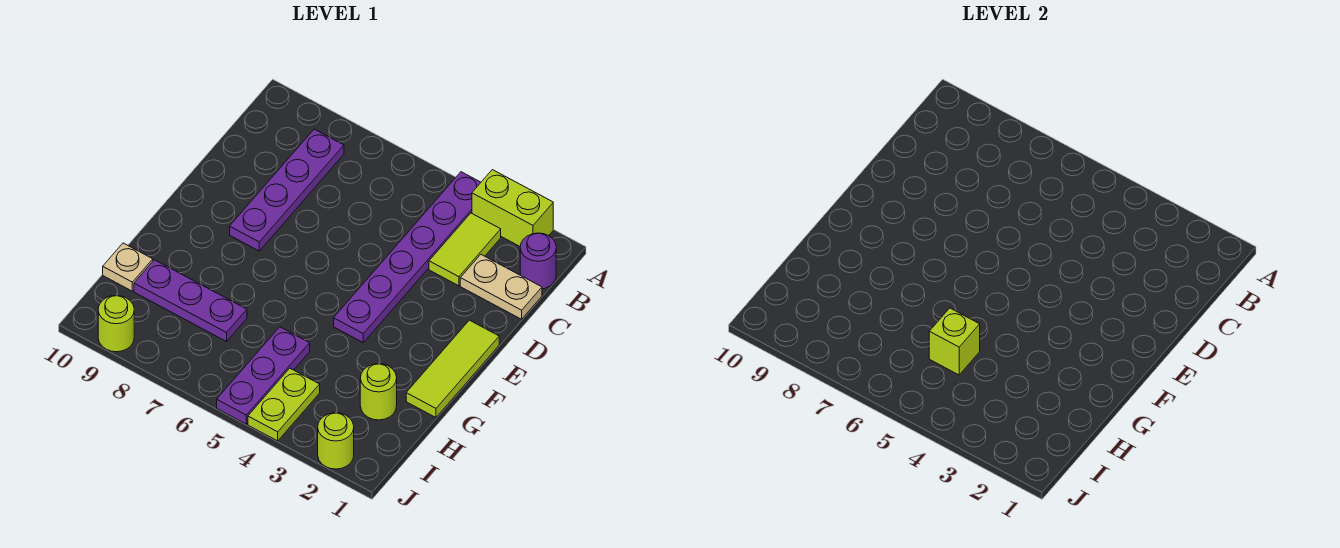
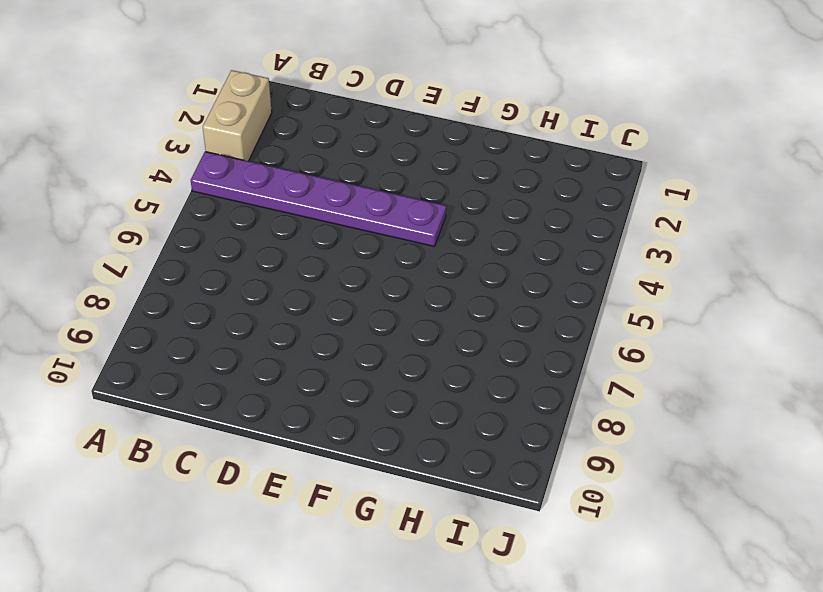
tan brick A2:A3 level 1 -> lime brick A2:A3 level 1
none -> purple round brick B1 level 1
none -> lime tile B3:C3 level 1
none -> purple plate B8:E8 level 1

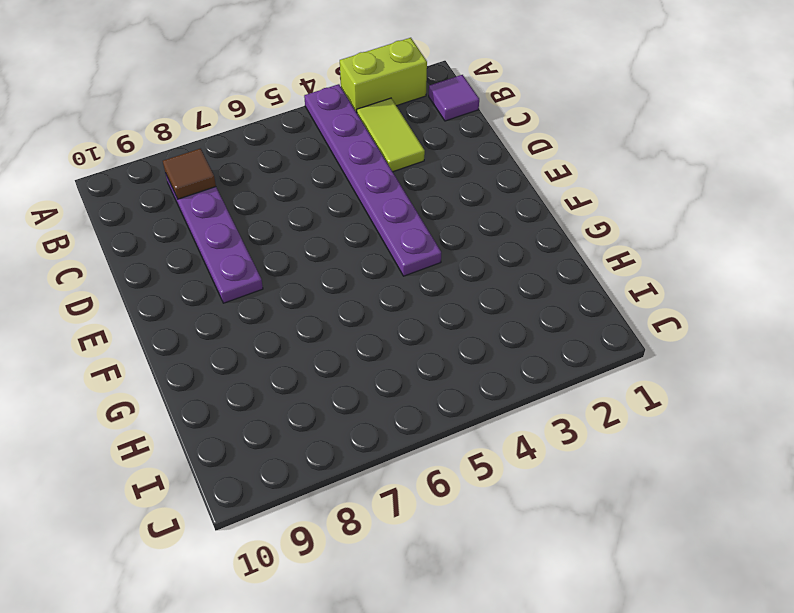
purple tile B1 level 1 -> purple round brick B1 level 1
brown tile B8 level 2 -> none
none -> tan plate C1:C2 level 1
none -> lime tile E1:G1 level 1
none -> lime round brick H2 level 1

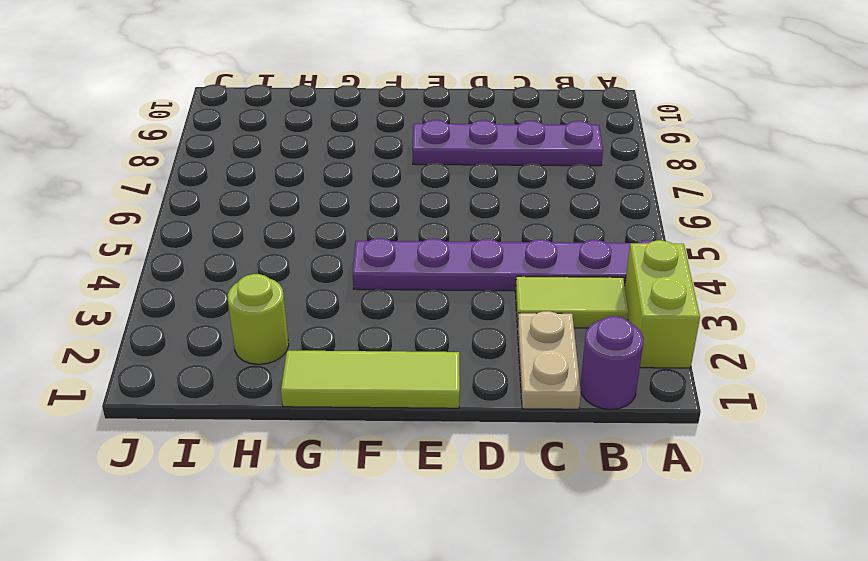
none -> purple plate H5:J5 level 1
none -> purple plate H7:H9 level 1
none -> tan plate H10 level 1

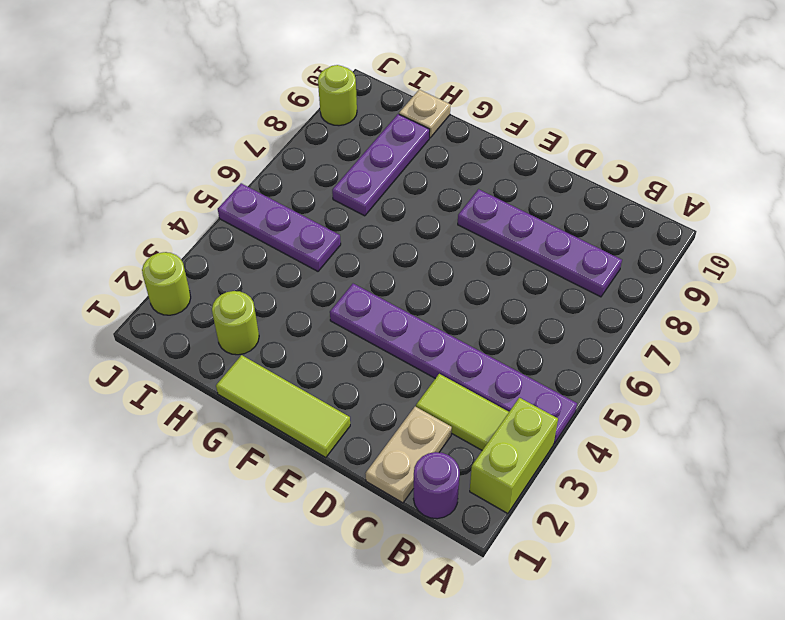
none -> lime plate I4:J4 level 1
none -> lime brick H5 level 2

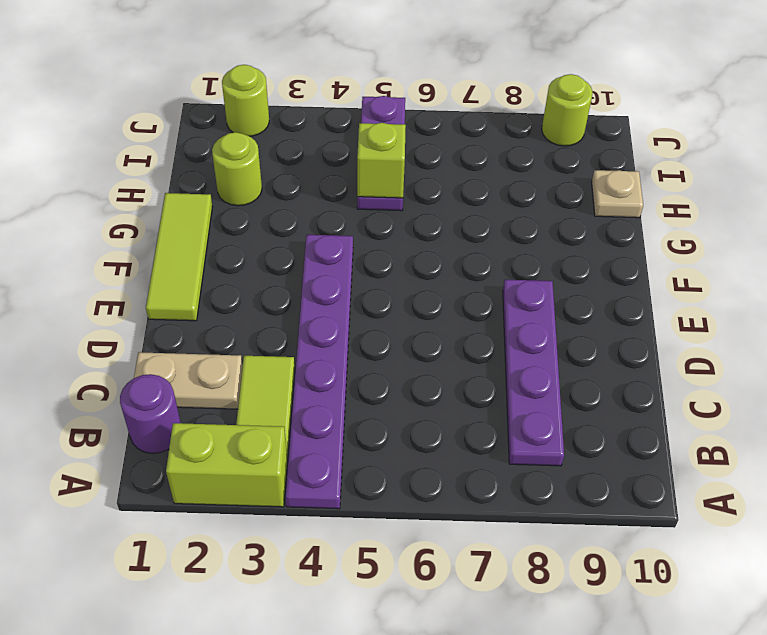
none -> purple plate H7:H9 level 1
none -> lime plate I4:J4 level 1

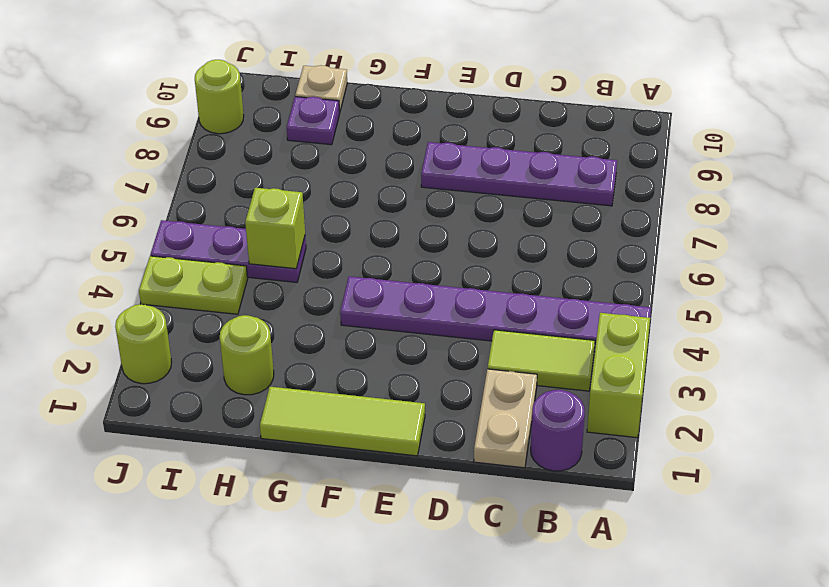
purple plate H9 level 1 -> purple plate H7:H9 level 1

